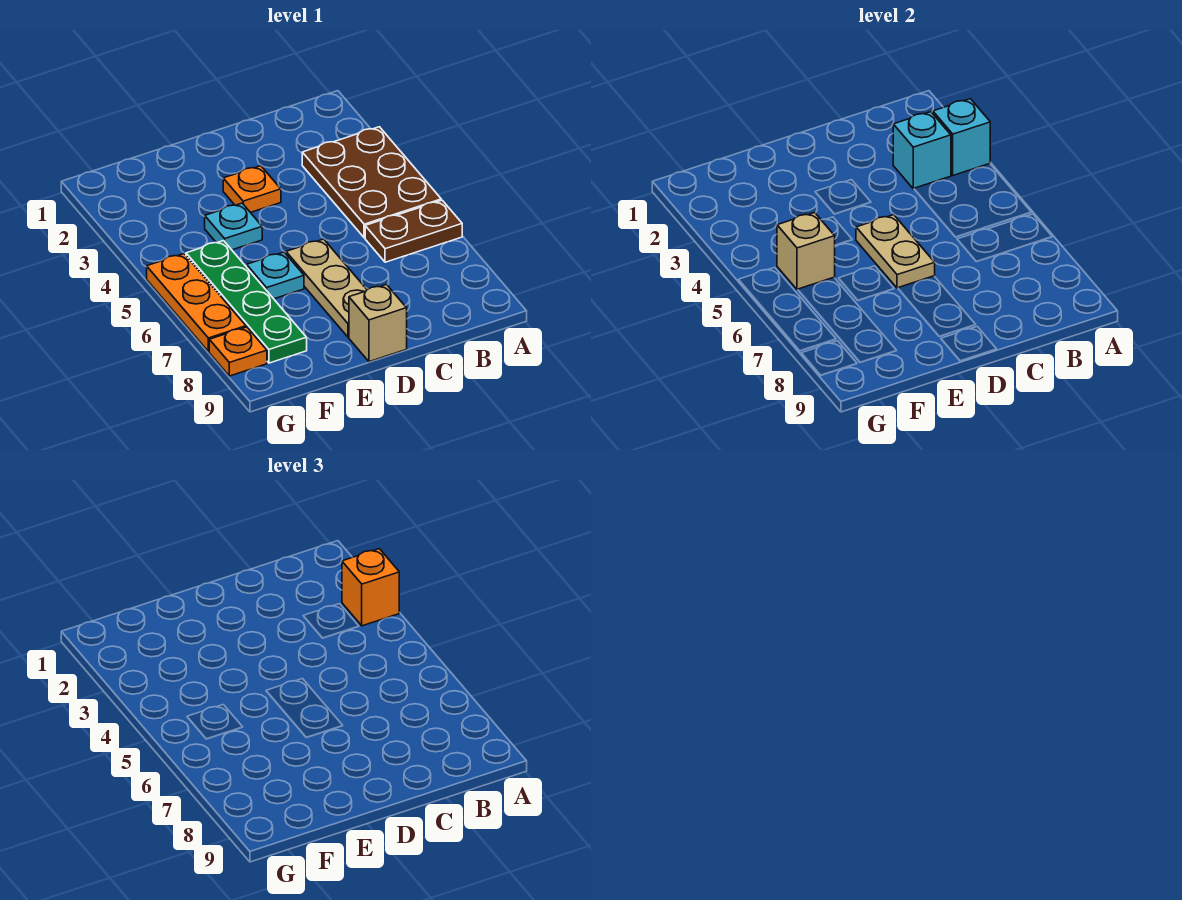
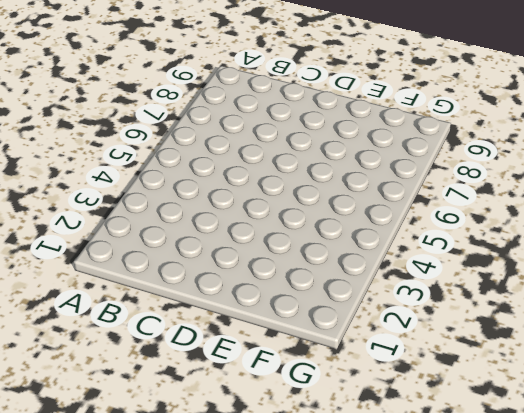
none -> brown plate A3:B5 level 1
none -> brown plate A6:B6 level 1
none -> orange plate D3 level 1

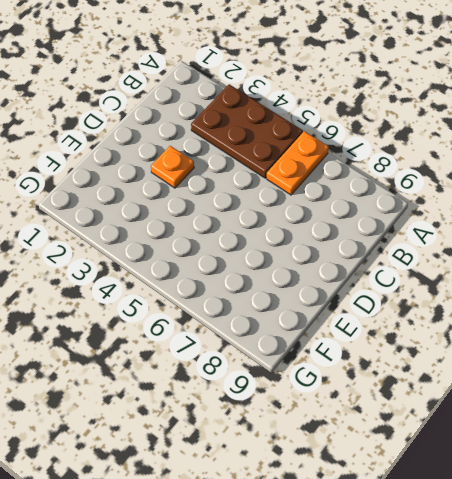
orange plate A6:B6 level 1 -> brown plate A6:B6 level 1
none -> tan plate D6:D8 level 1
none -> tan brick D9 level 1
none -> cyan plate E4 level 1

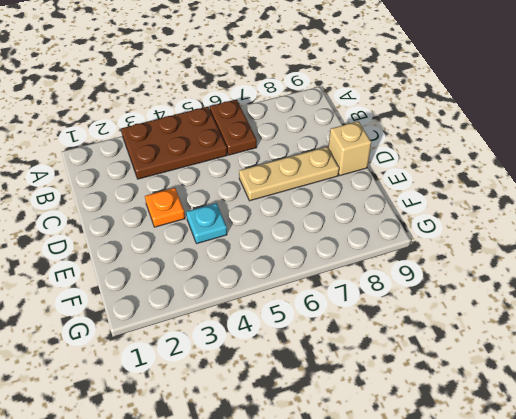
none -> cyan plate E6 level 1
none -> green plate F5:F8 level 1
none -> orange plate G5:G7 level 1

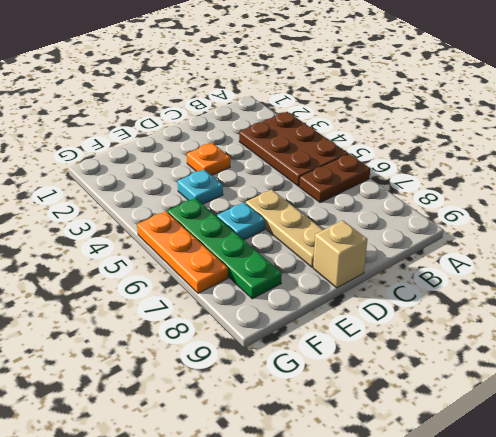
none -> orange plate G8 level 1
none -> cyan brick A3 level 2
none -> cyan brick B3 level 2

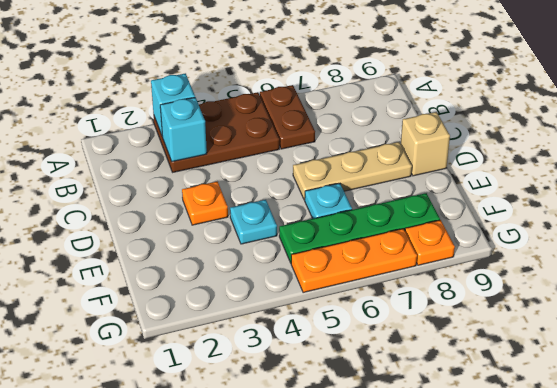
none -> tan plate D5:D6 level 2
none -> tan brick F5 level 2
none -> orange brick A3 level 3

